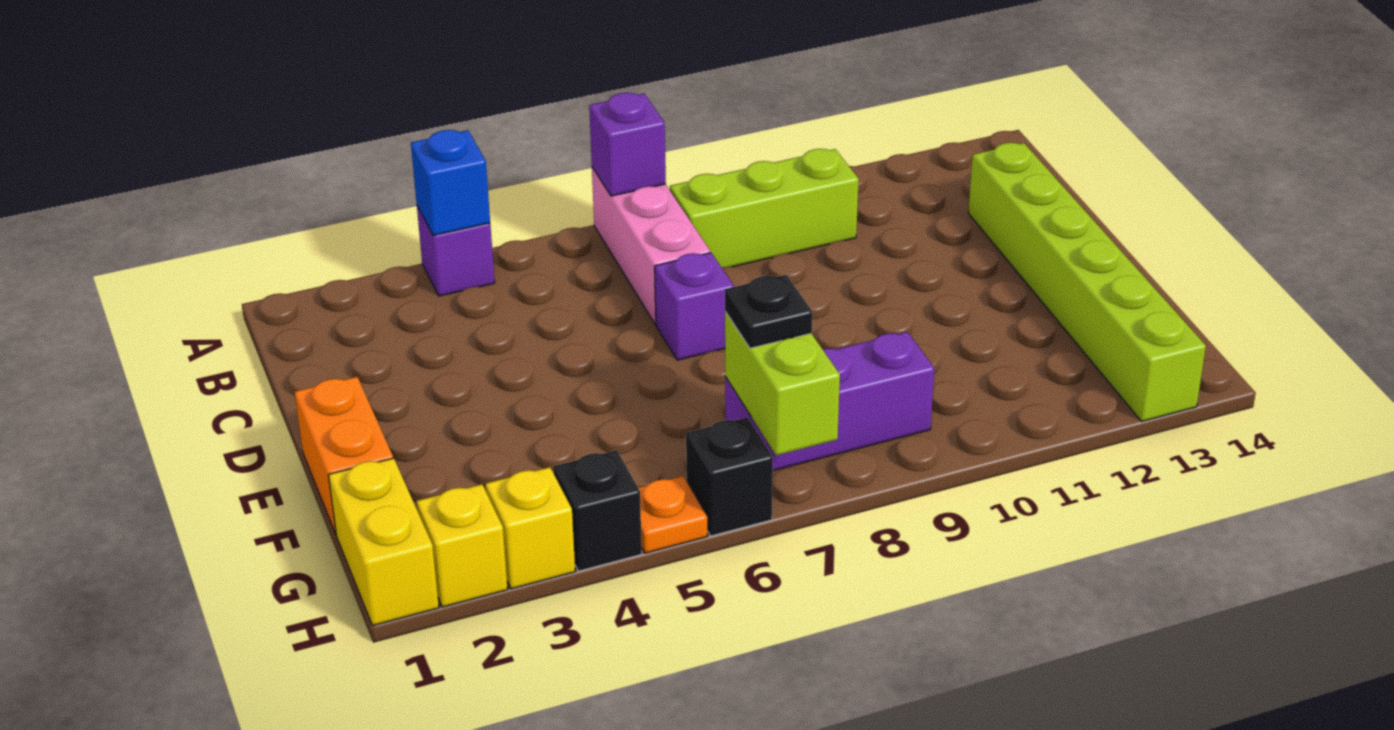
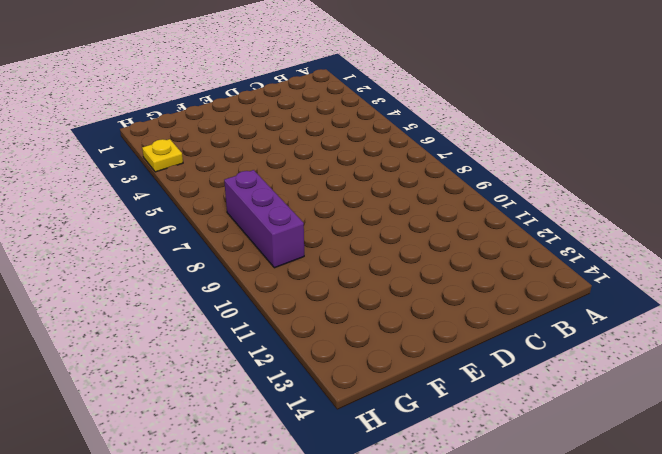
yellow plate H3 level 1 -> yellow brick H3 level 1
none -> purple brick A4 level 1
none -> pink brick A7:C7 level 1
none -> lime brick B8:B10 level 1

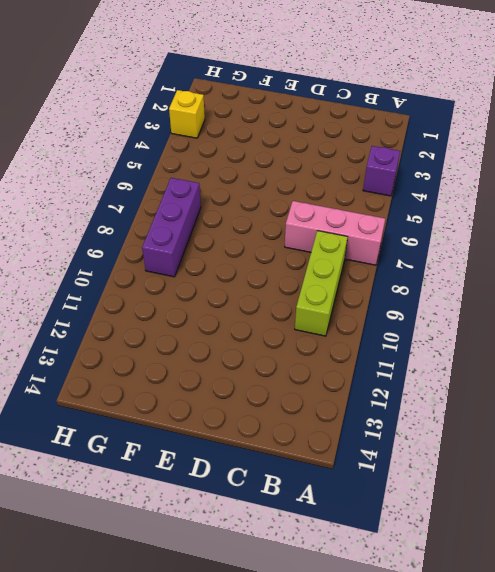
none -> lime brick C13:H13 level 1
none -> purple brick D7 level 1
none -> orange brick E1:F1 level 1

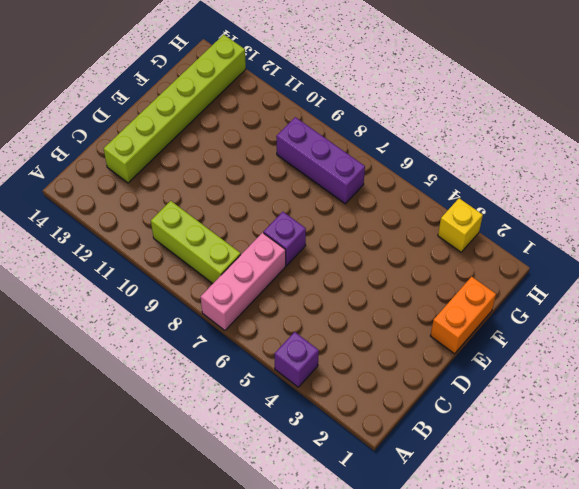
none -> yellow brick G1:H1 level 1
none -> yellow brick H2 level 1
none -> black brick H4 level 1

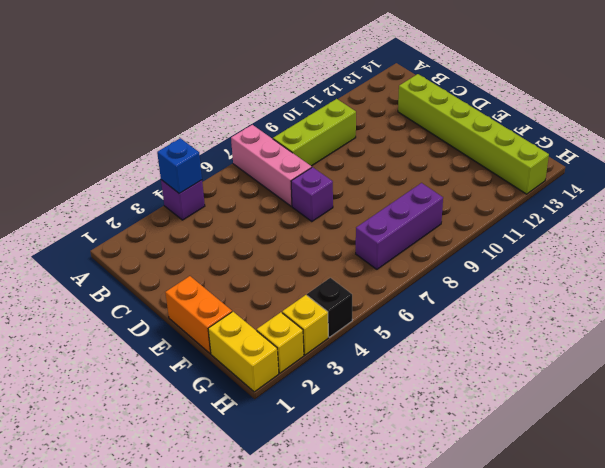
none -> orange plate H5 level 1
none -> black brick H6 level 1
none -> purple brick A7 level 2

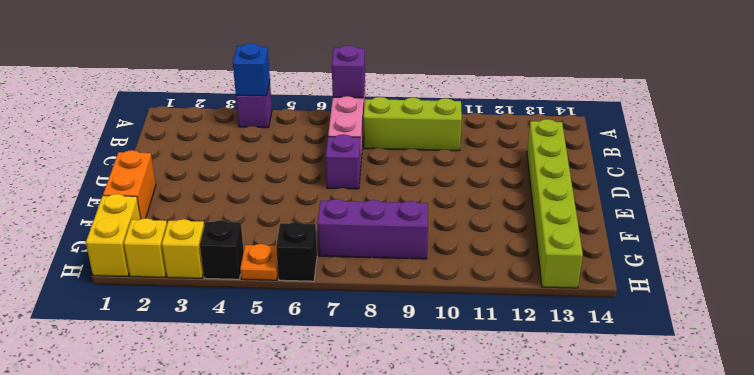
none -> lime brick G7:H7 level 2
none -> black plate G7 level 3

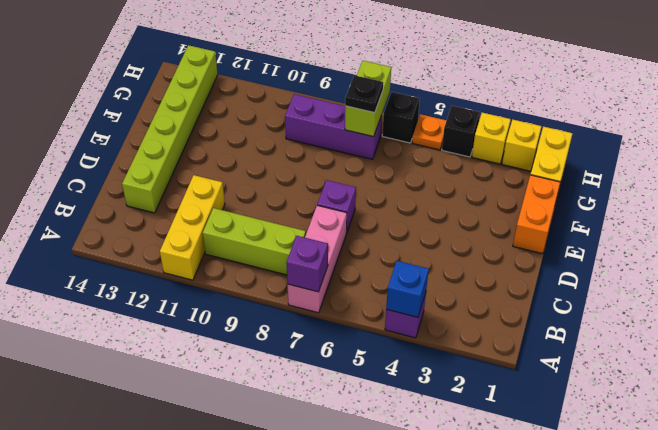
yellow brick A11:C11 level 1 -> none

